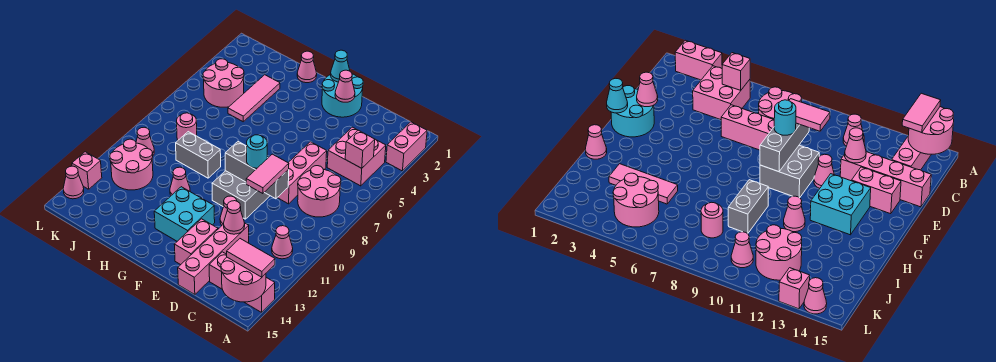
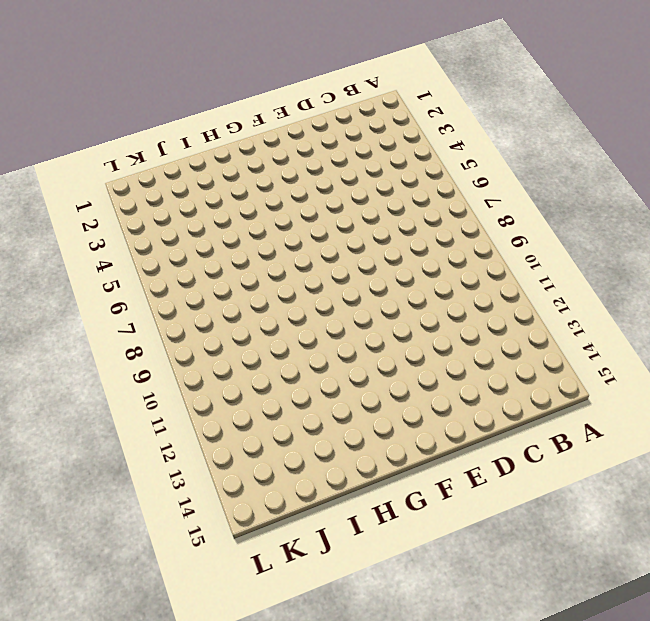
none -> pink brick A2:A3 level 1
none -> pink brick A14:C14 level 1
none -> pink brick B4:C5 level 1
none -> pink round brick B7:C8 level 1

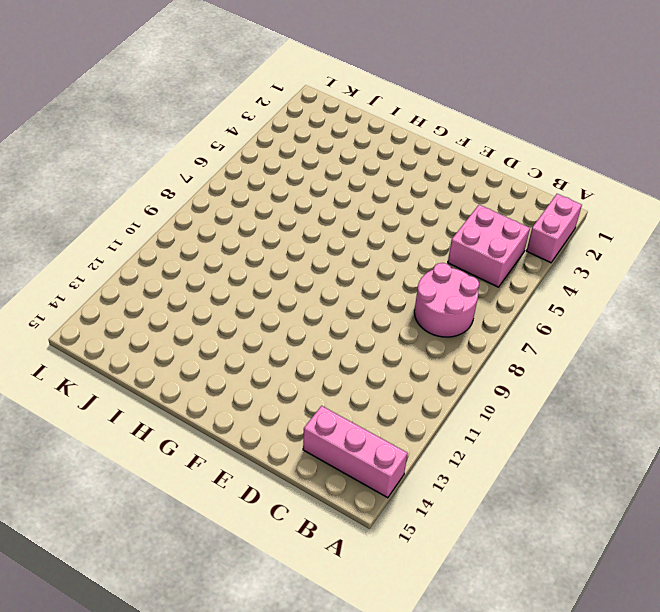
none -> pink cone B11 level 1
none -> pink brick D6:D8 level 1
none -> pink brick D12:D15 level 1
none -> cyan round brick E1:F2 level 1

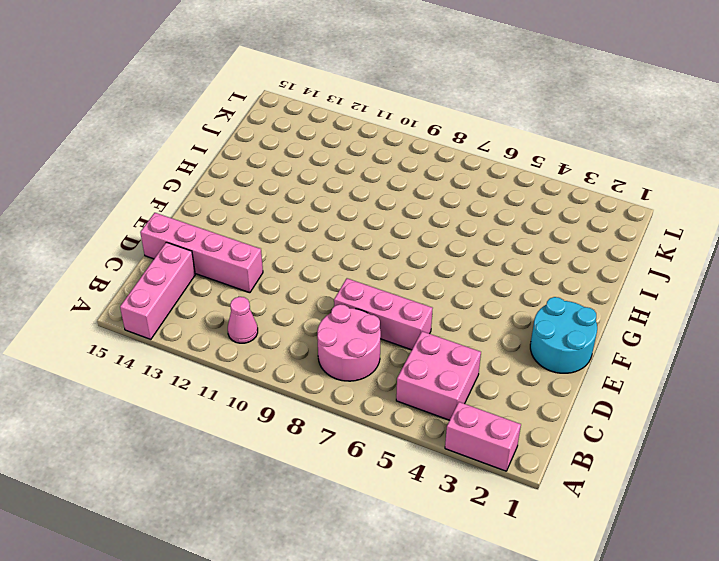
none -> grey brick E9:F10 level 1
none -> pink cone E11 level 1
none -> pink brick E13:E14 level 1
none -> cyan brick F12:G13 level 1

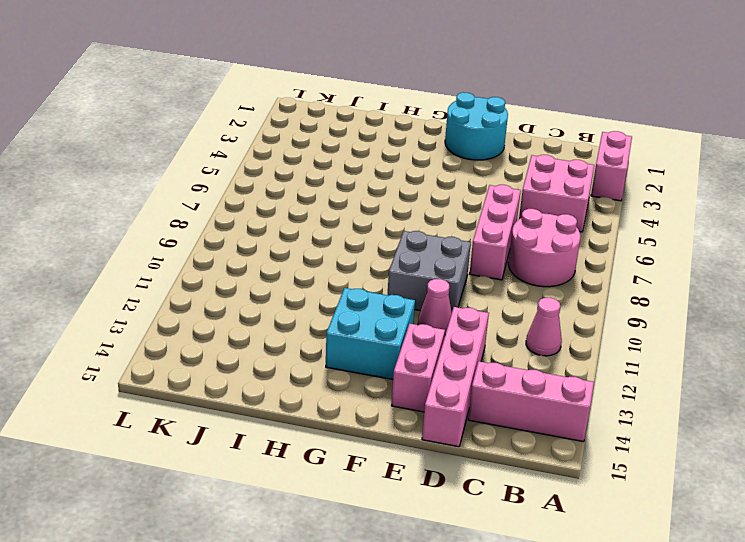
none -> pink cone H1 level 1
none -> grey brick H9:I9 level 1
none -> pink cone H11 level 1
none -> pink tile I3:I5 level 1

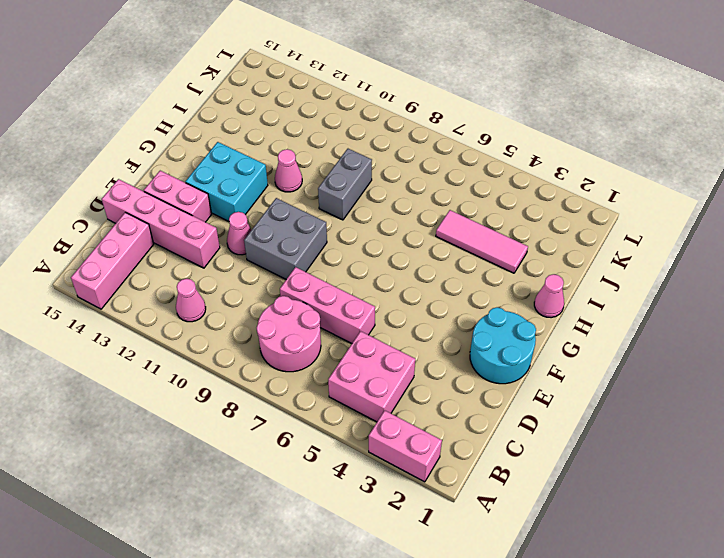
none -> pink round brick J4:K5 level 1
none -> pink round brick J8 level 1
none -> pink round brick J11:K12 level 1
none -> pink cone K10 level 1

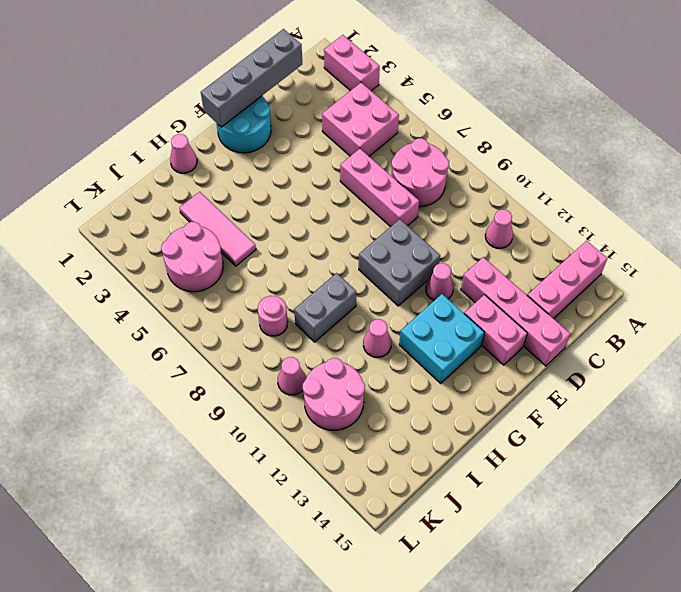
grey brick C1:F1 level 2 -> cyan cone F1 level 2
none -> pink brick L13 level 1
none -> pink cone L14 level 1
none -> pink round brick A14:B15 level 2
none -> pink brick B5 level 2

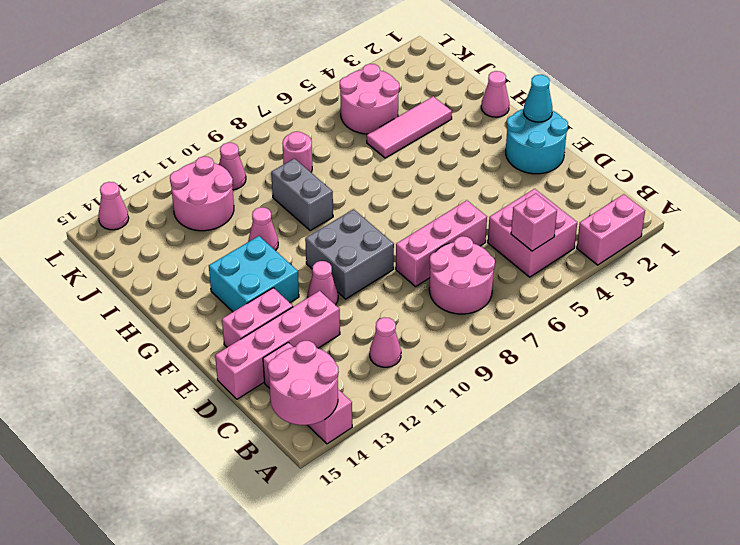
none -> pink brick L13 level 1
none -> grey brick D9:F9 level 2
none -> pink cone D12 level 2
none -> pink cone E2 level 2

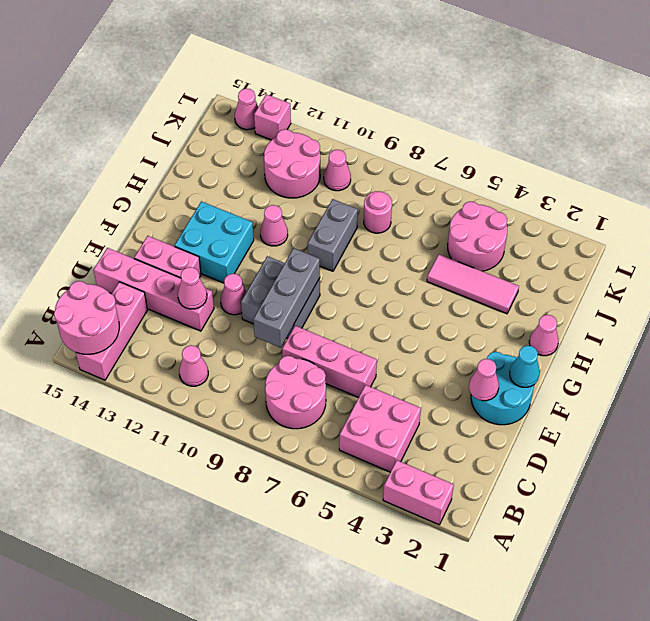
none -> pink brick B5 level 2
none -> pink tile A14:B14 level 3
none -> pink tile D9:D10 level 3
none -> cyan round brick E9 level 3

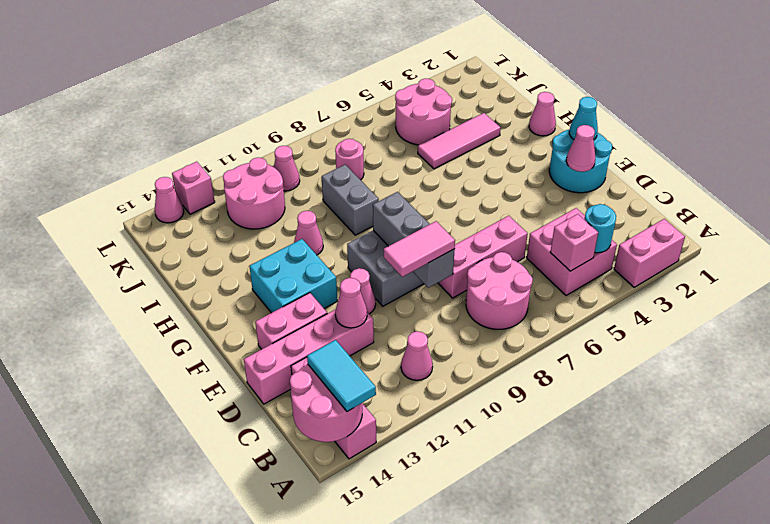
cyan tile A14:B14 level 3 -> pink tile A14:B14 level 3
cyan round brick B4 level 2 -> cyan round brick E9 level 3

